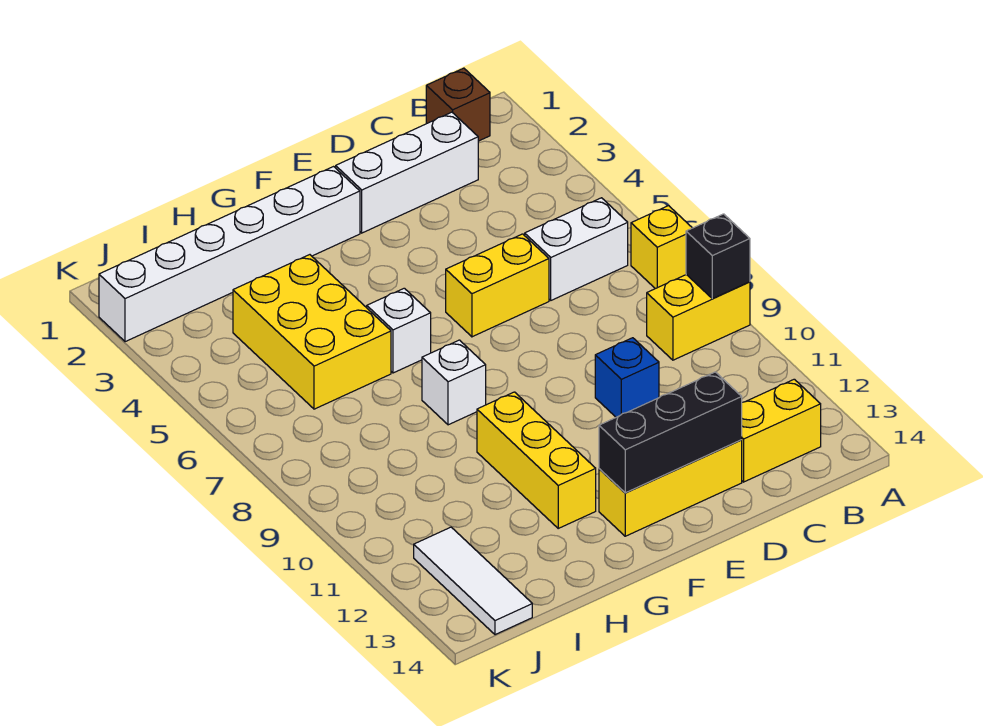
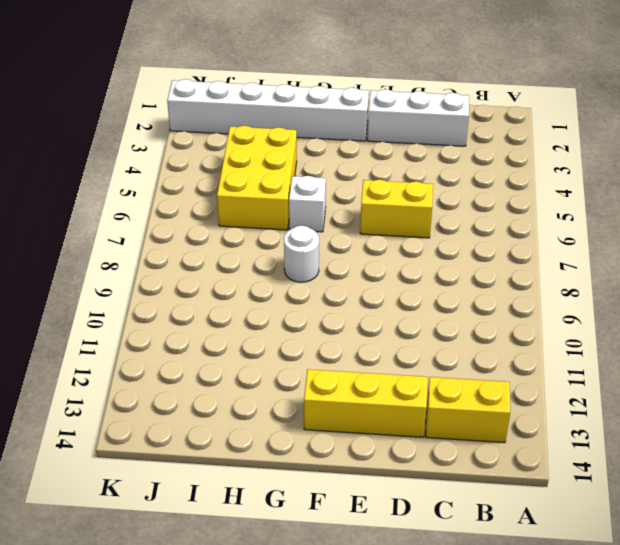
white round brick G8 level 1 -> white brick G8 level 1
none -> yellow brick A7 level 1
none -> yellow brick A9:B9 level 1
none -> brown brick B1 level 1

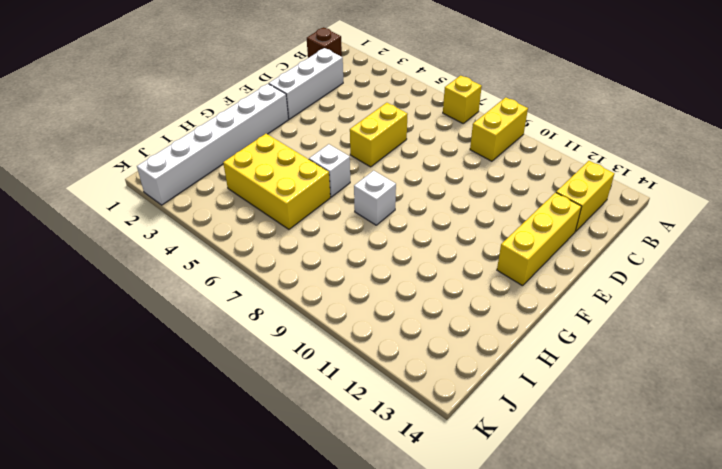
none -> white brick B6:C6 level 1
none -> blue brick D10 level 1
none -> yellow brick G10:G12 level 1

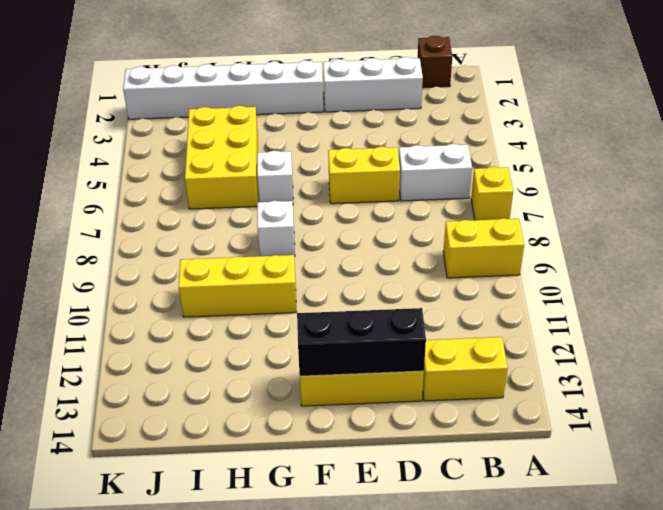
yellow brick G10:I10 level 1 -> yellow brick G10:G12 level 1
none -> blue brick D10 level 1
none -> white tile J12:J14 level 1
none -> black brick A9 level 2

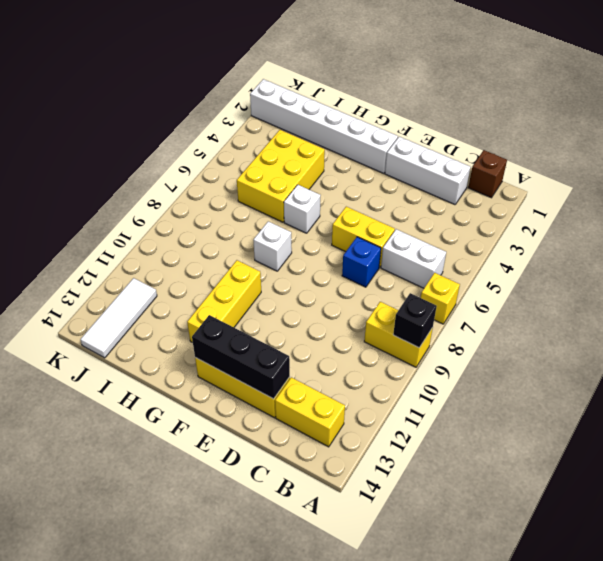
blue brick D7 level 1 -> blue brick D10 level 1

